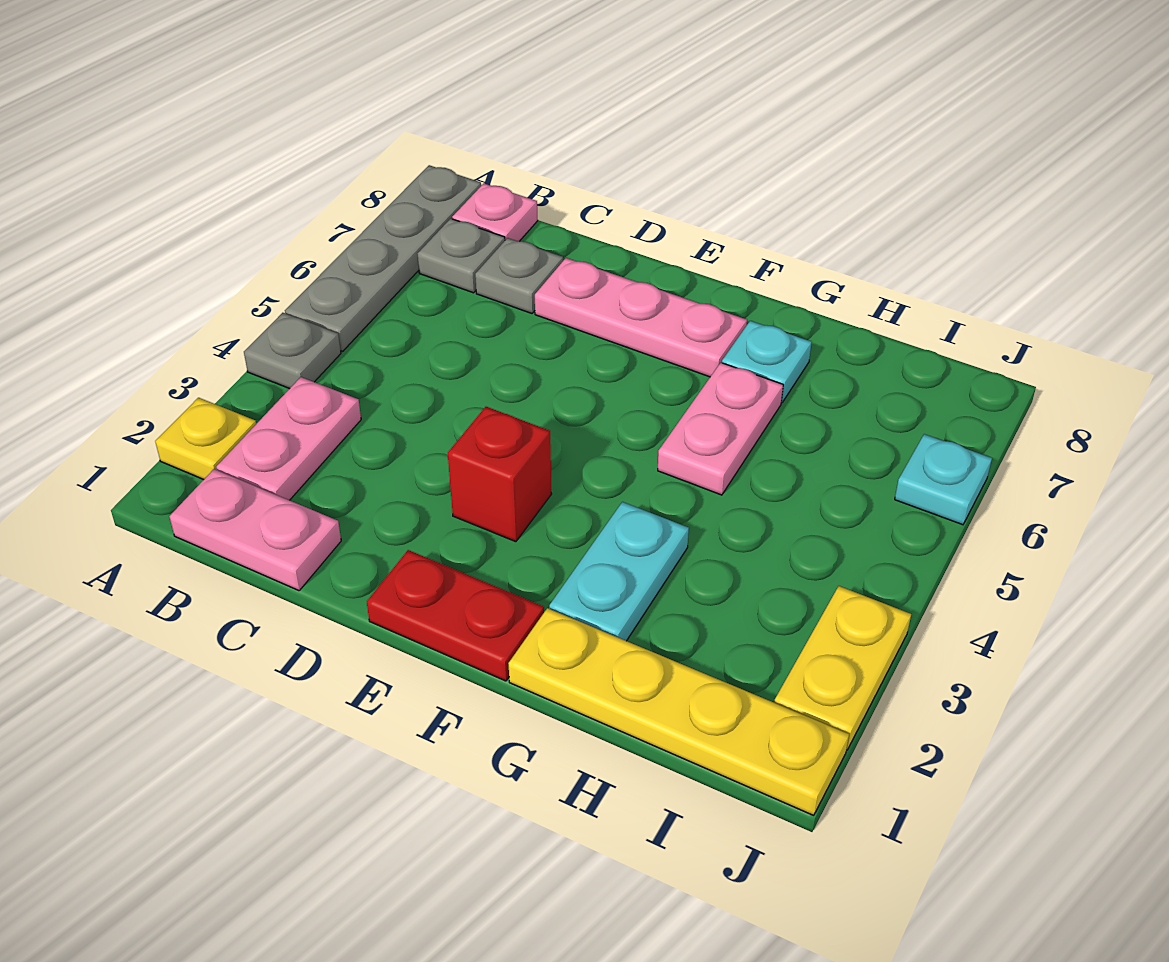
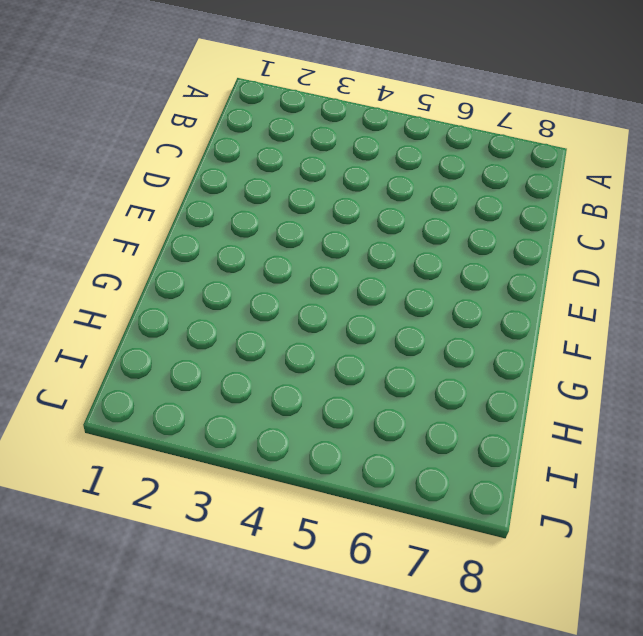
none -> yellow plate A2 level 1
none -> grey plate A4 level 1
none -> grey plate A5:A8 level 1

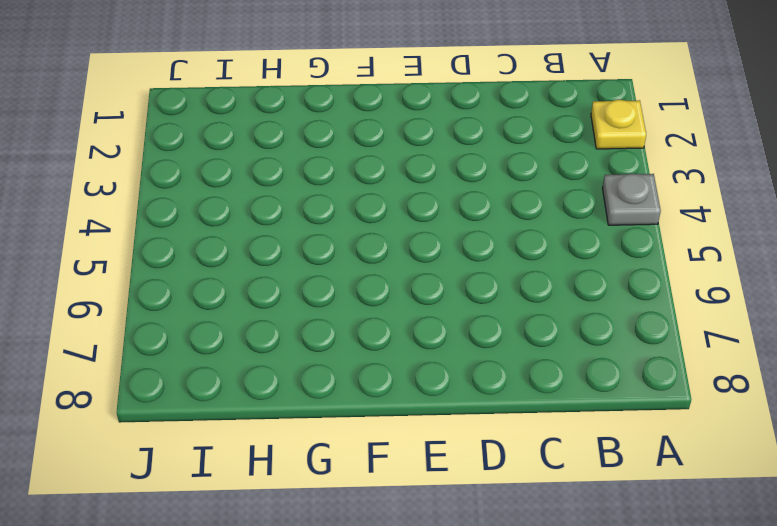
none -> grey plate A5:A8 level 1
none -> pink plate B1:C1 level 1
none -> pink plate B2:B3 level 1

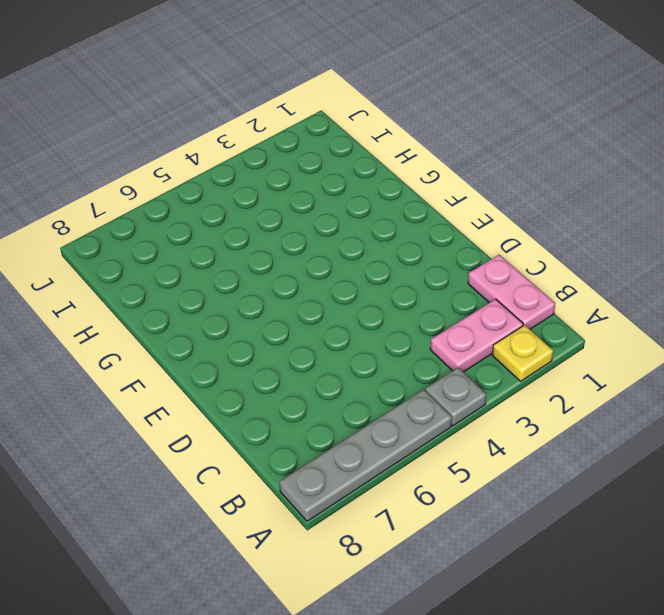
none -> grey plate B7 level 1
none -> pink plate B8 level 1
none -> grey plate C7 level 1

